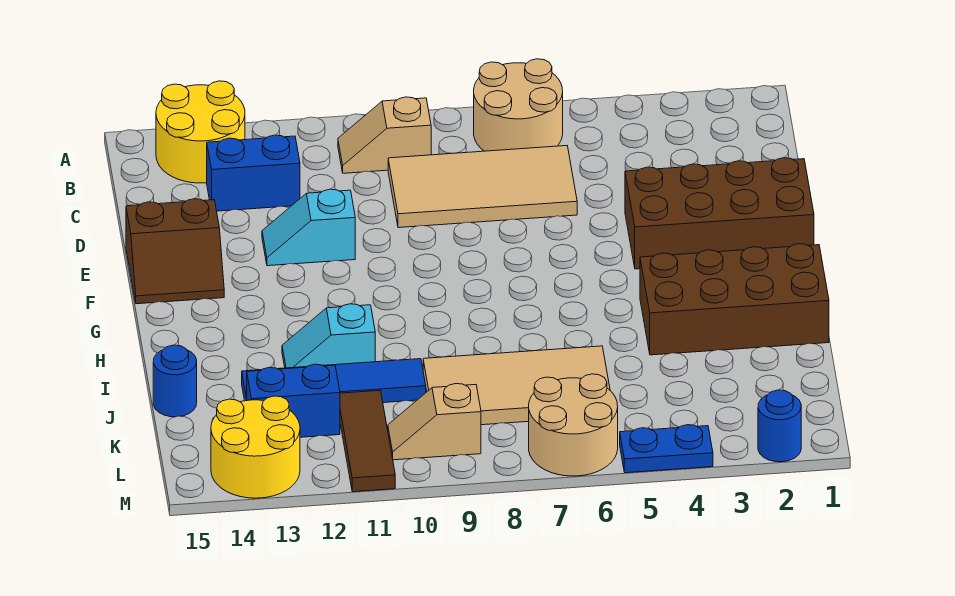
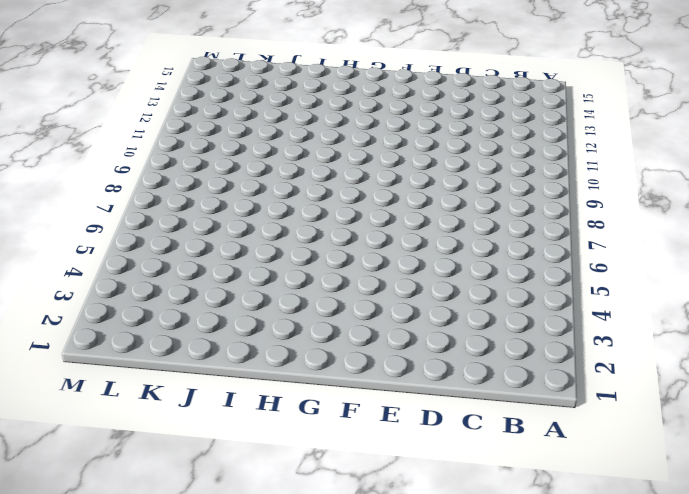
none -> tan round brick A6:B7 level 1
none -> yellow round brick A13:B14 level 1
none -> tan slope B9:B10 level 1 top 9

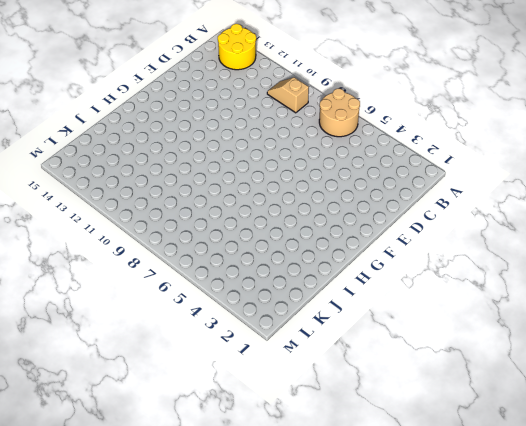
none -> tan tile C6:D9 level 1
none -> blue brick C12:C13 level 1
none -> brown brick E1:F4 level 1

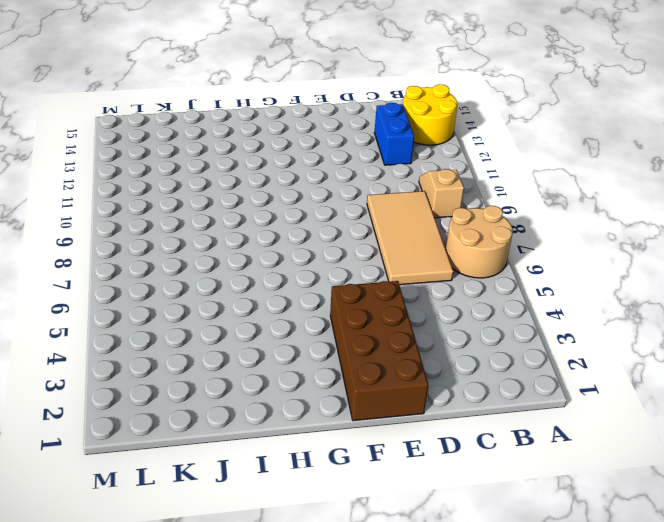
none -> cyan slope E11:E12 level 1 top 11
none -> brown slope E14:F15 level 1 top E
none -> brown brick H1:I4 level 1

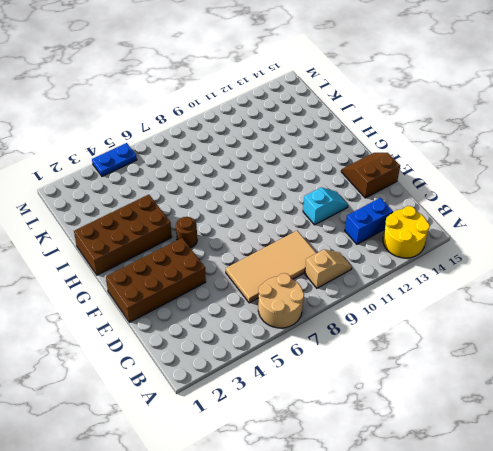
brown round brick G5 level 1 -> none
none -> cyan slope I11:I12 level 1 top 11
none -> tan tile J6:K9 level 1
none -> blue tile J10:J13 level 1

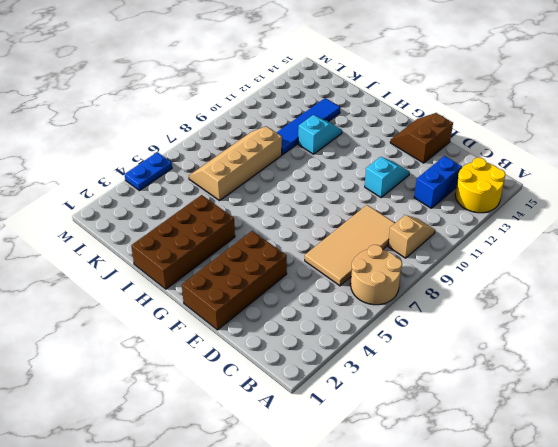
tan slope J6:K9 level 1 top J -> tan tile J6:K9 level 1
none -> blue round brick J15 level 1
none -> brown tile K11:M11 level 1
none -> blue brick K12:K13 level 1

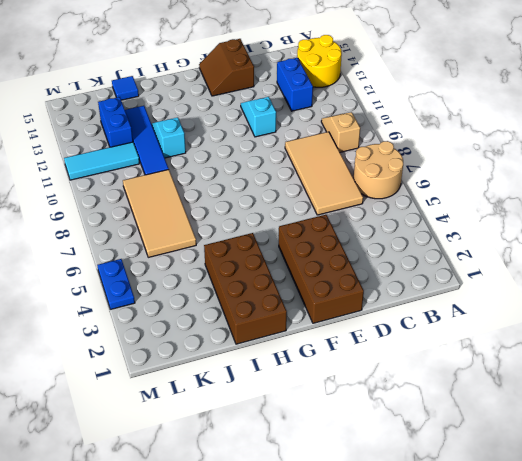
blue tile J15 level 1 -> blue round brick J15 level 1
cyan tile K11:M11 level 1 -> brown tile K11:M11 level 1
none -> tan round brick L6:M7 level 1
none -> tan slope L9:L10 level 1 top 9
none -> yellow round brick L13:M14 level 1

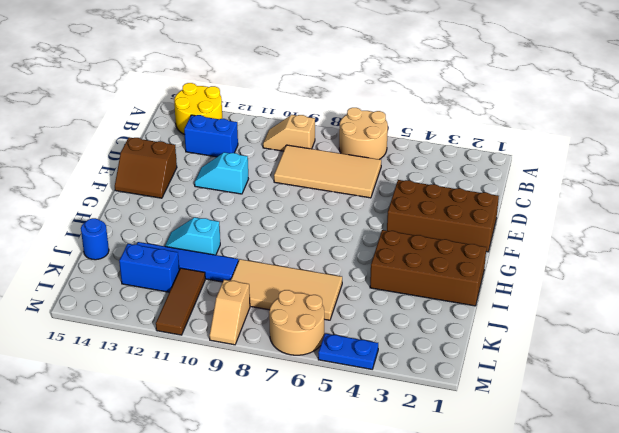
tan slope L9:M9 level 1 top L -> tan slope L9:L10 level 1 top 9
none -> yellow round brick L13:M14 level 1
none -> blue round brick M2 level 1

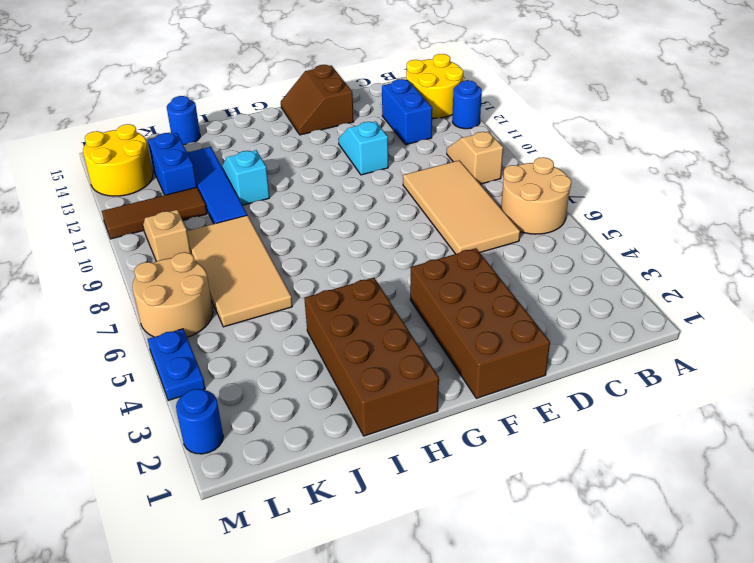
blue round brick A12 level 1 -> none

